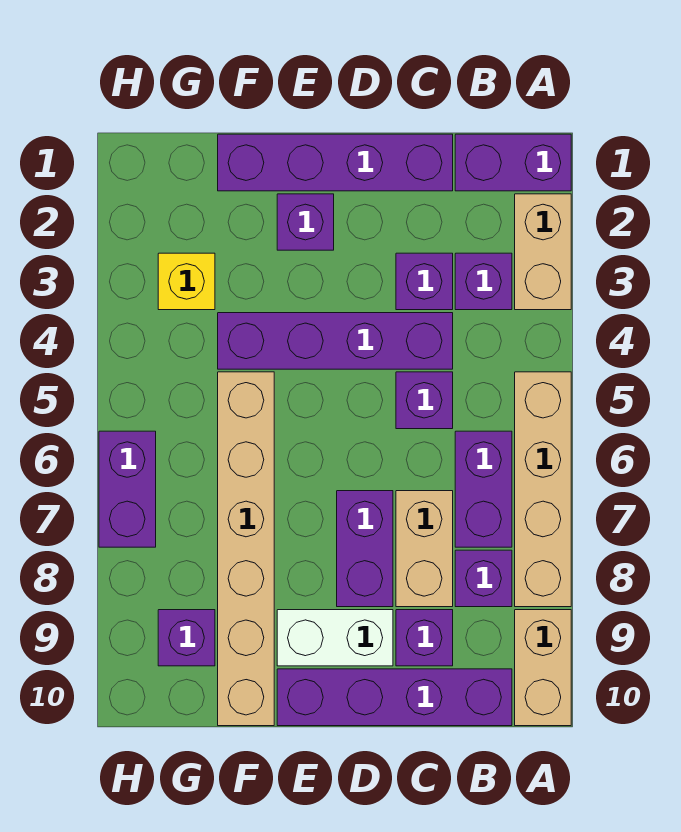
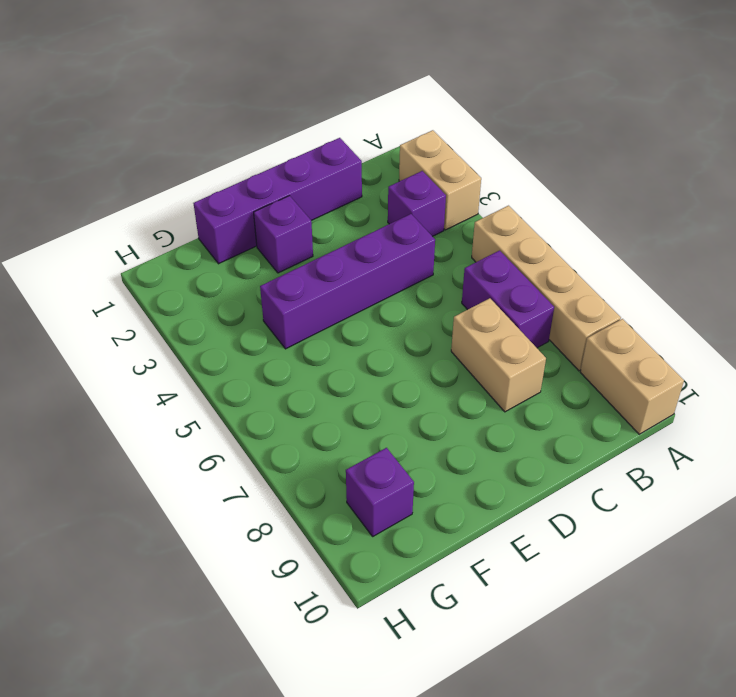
none -> purple brick A1:B1 level 1
none -> purple brick B8 level 1
none -> purple brick B10:E10 level 1

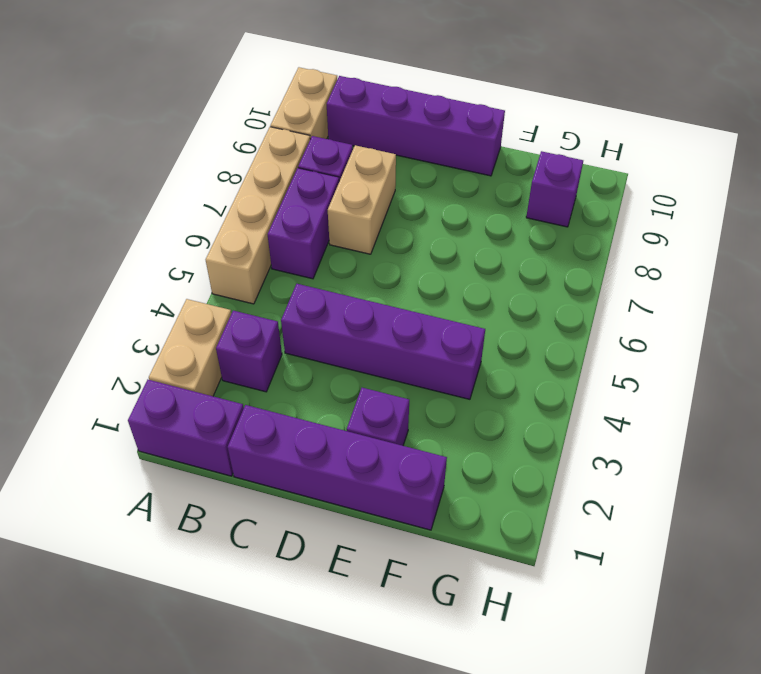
none -> purple brick C3 level 1
none -> purple brick C5 level 1
none -> purple brick C9 level 1

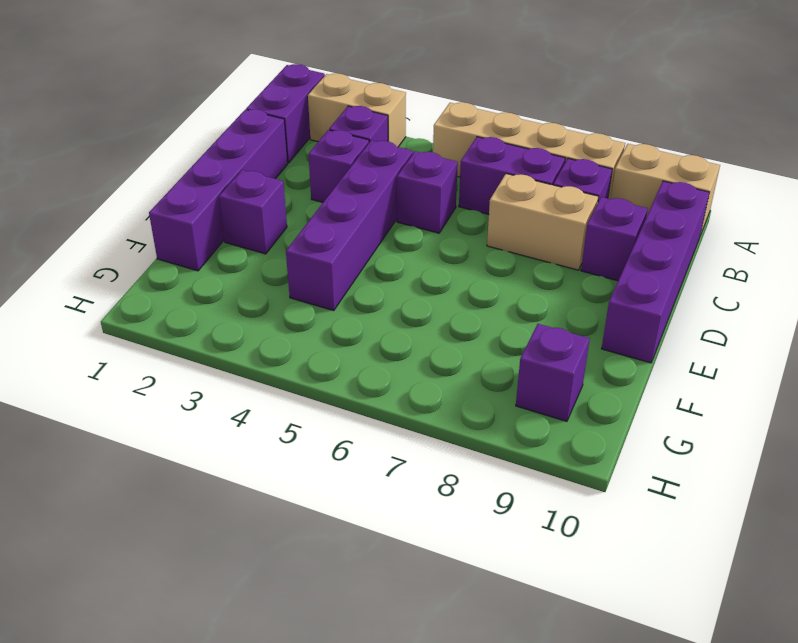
none -> purple brick D7:D8 level 1
none -> white brick D9:E9 level 1
none -> tan brick F5:F10 level 1

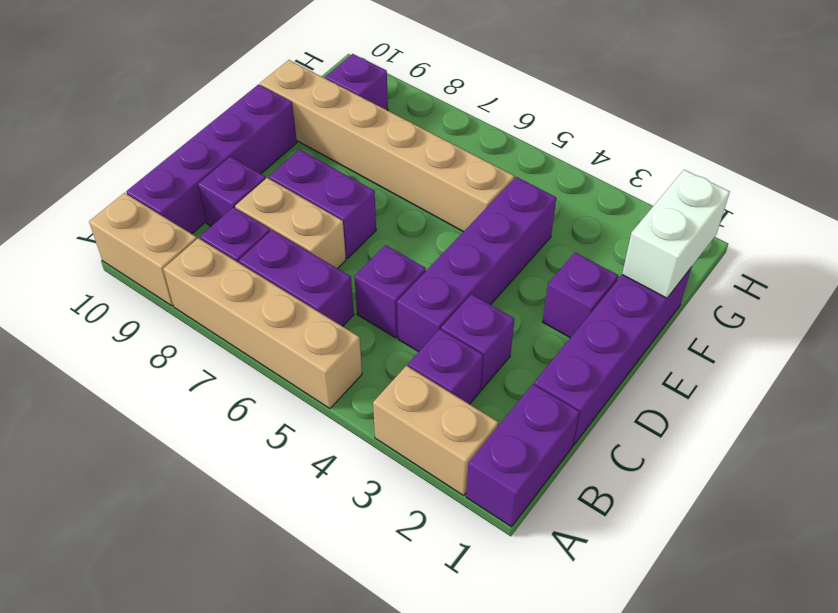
white brick F1:G1 level 2 -> white brick D9:E9 level 1
none -> yellow brick G3 level 1
none -> purple brick H6:H7 level 1

